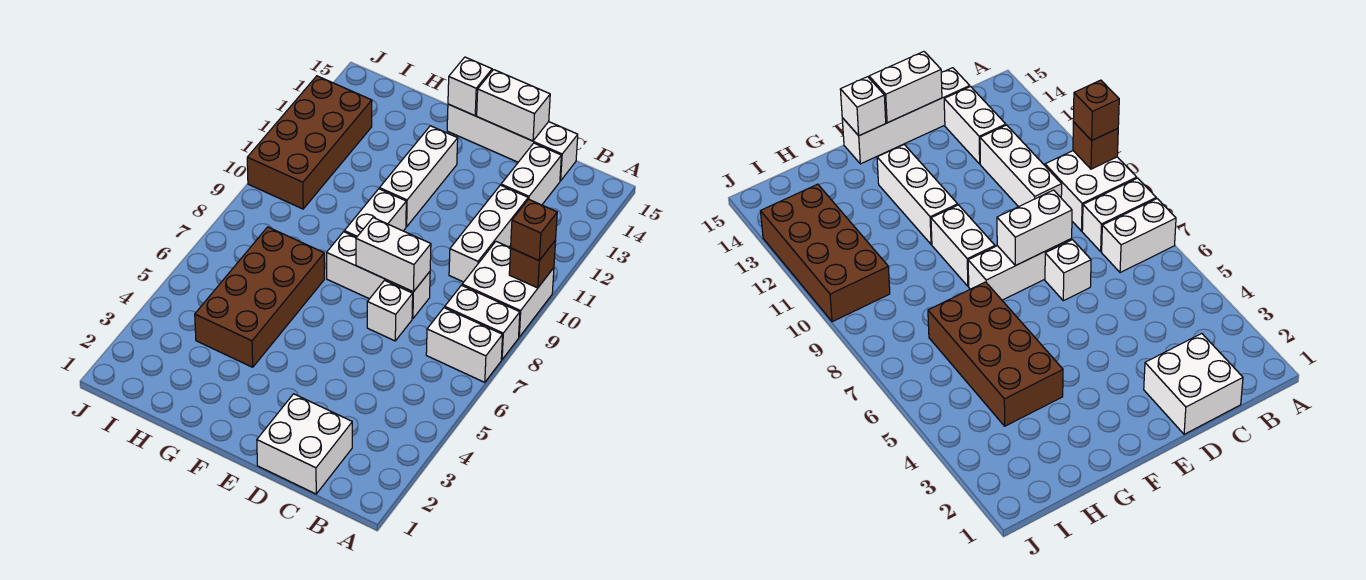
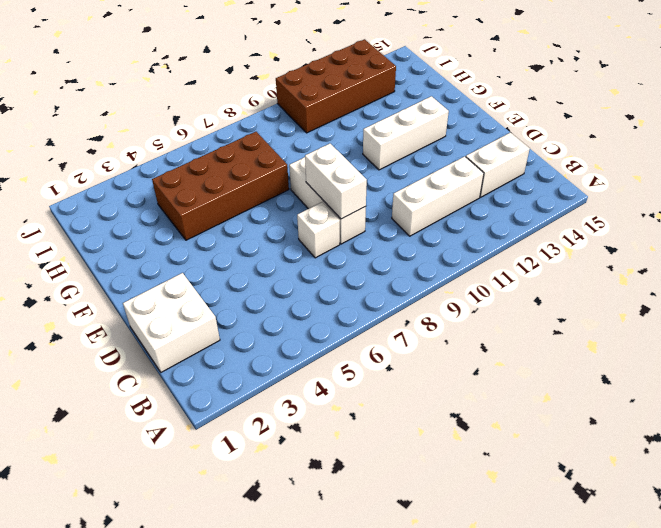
none -> white brick A7:B7 level 1
none -> white brick A8:B8 level 1
none -> white brick A9:B10 level 1

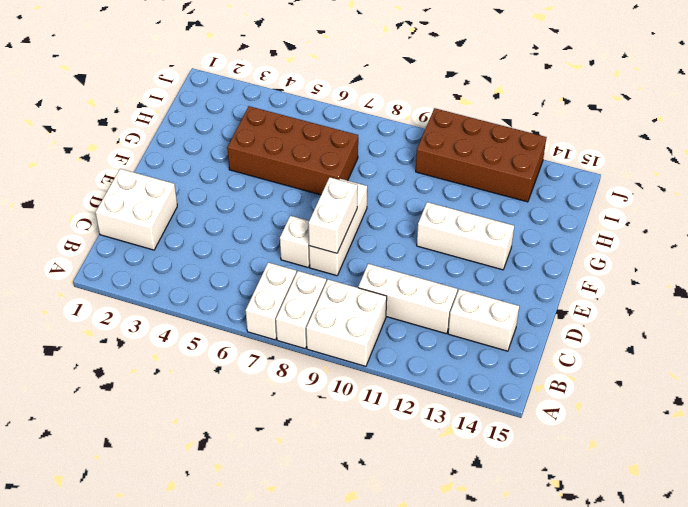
none -> white brick C15:F15 level 1
none -> white brick F9:F10 level 1
none -> brown brick A10 level 2

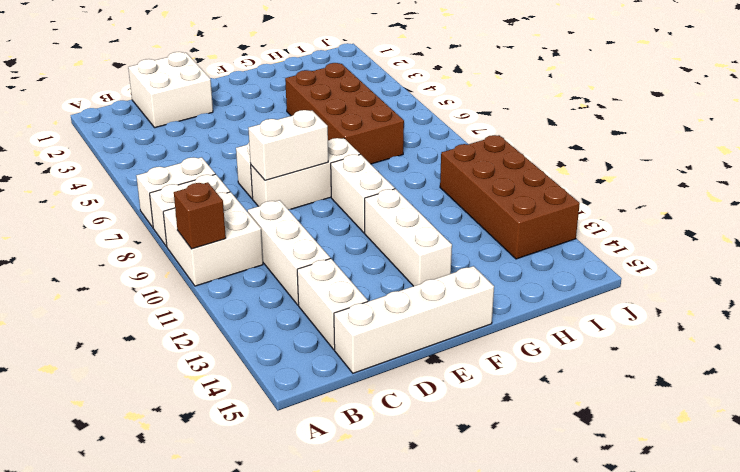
none -> white brick D15:E15 level 2
none -> white brick F15 level 2
none -> brown brick A10 level 3

